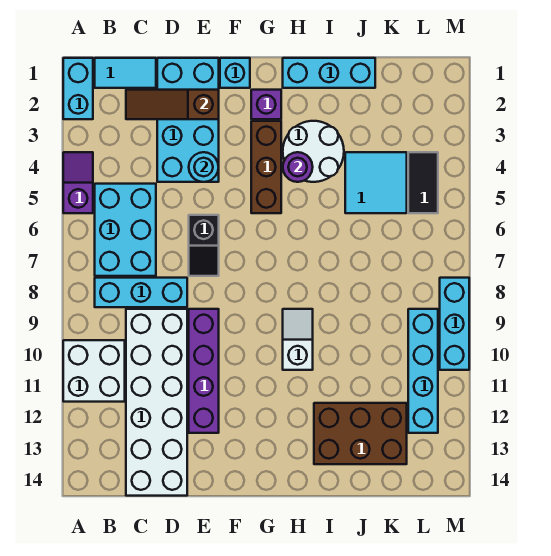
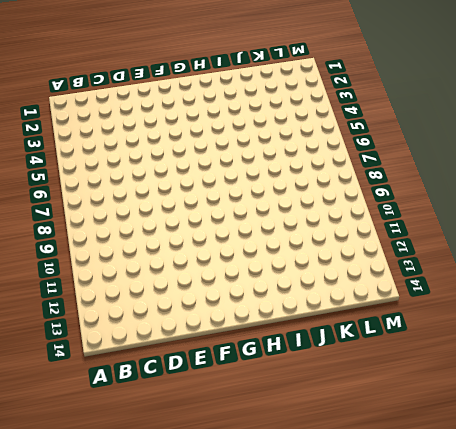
none -> cyan brick A1:A2 level 1
none -> purple slope A4:A5 level 1 top 5
none -> white brick A10:B11 level 1

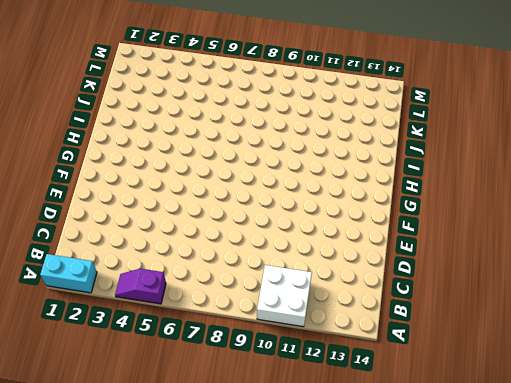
none -> cyan tile B1:C1 level 1
none -> cyan brick B5:C7 level 1
none -> cyan brick B8:D8 level 1

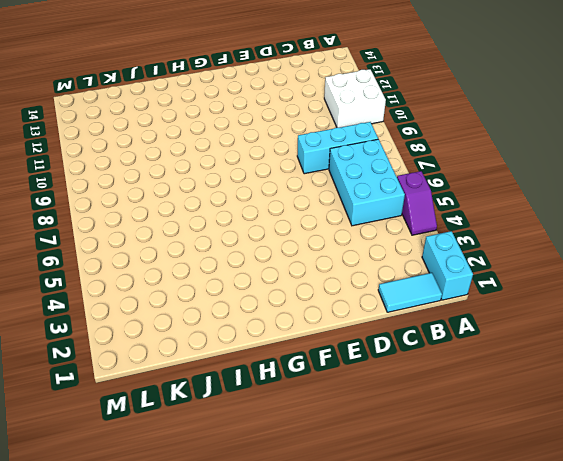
none -> white brick C9:D14 level 1
none -> cyan brick D1:E4 level 1
none -> black slope E6:E7 level 1 top 6

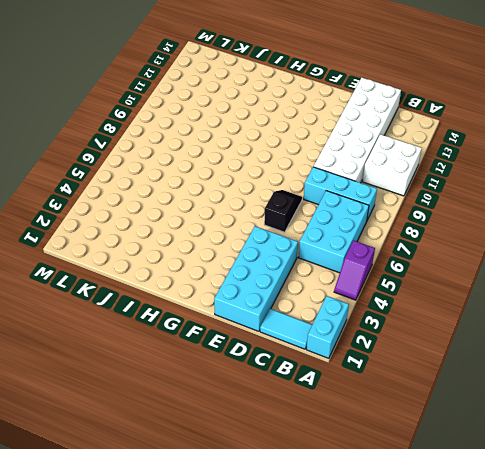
none -> purple brick E9:E12 level 1
none -> cyan brick F1 level 1
none -> purple brick G2 level 1

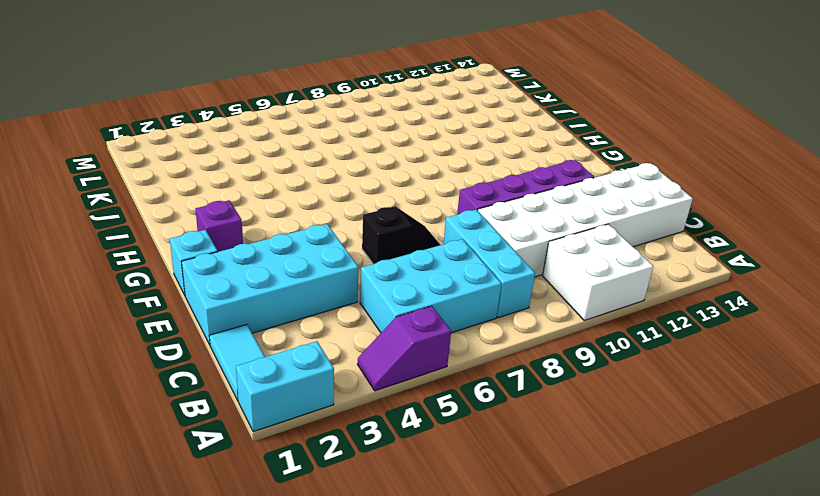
none -> brown brick G3:G5 level 1
none -> cyan brick H1:J1 level 1
none -> white round brick H3:I4 level 1

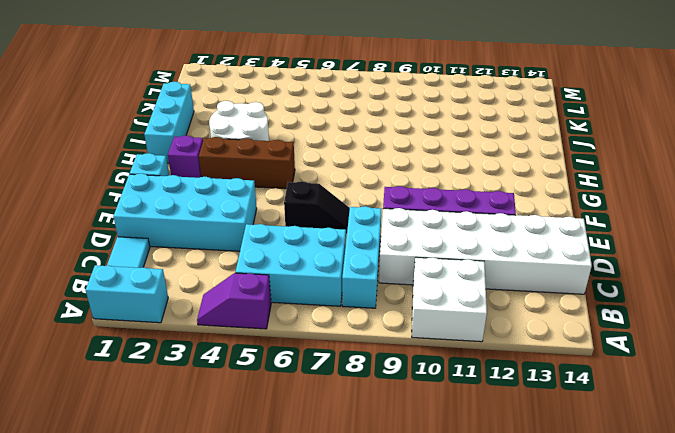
none -> white slope H9:H10 level 1 top 10
none -> brown brick I12:K13 level 1
none -> cyan tile J4:K5 level 1

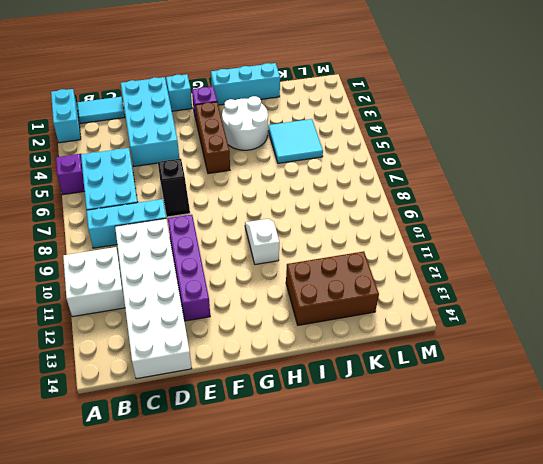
none -> black tile L4:L5 level 1
none -> cyan brick L9:L12 level 1
none -> cyan brick M8:M10 level 1

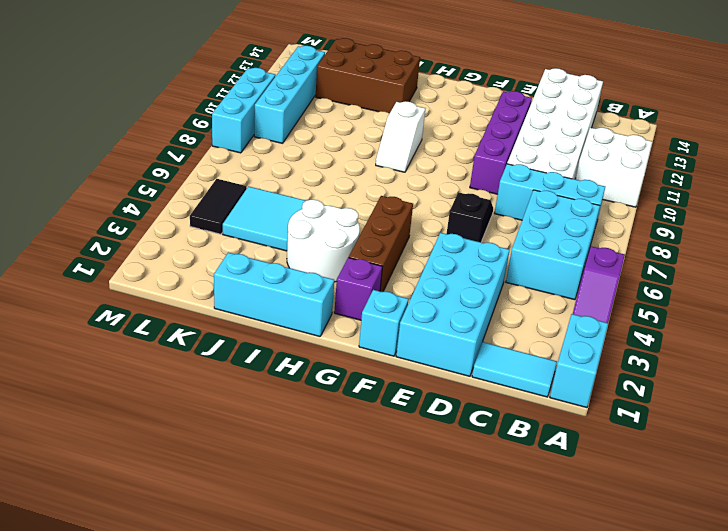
none -> brown slope C2:E2 level 2 top E
none -> cyan round brick E4 level 2
none -> purple round brick H4 level 2

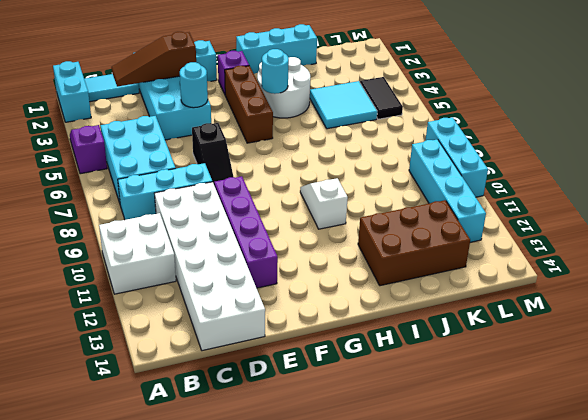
cyan round brick H4 level 2 -> purple round brick H4 level 2

